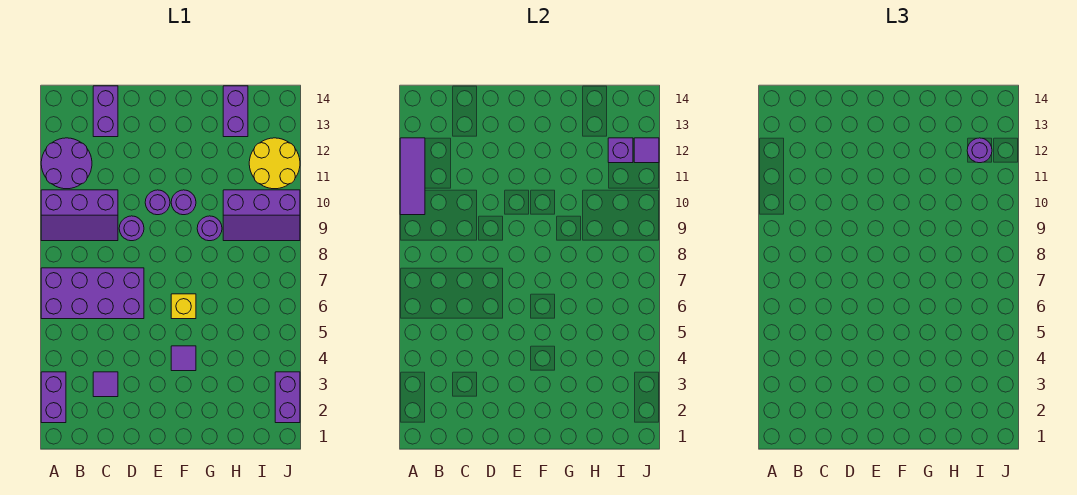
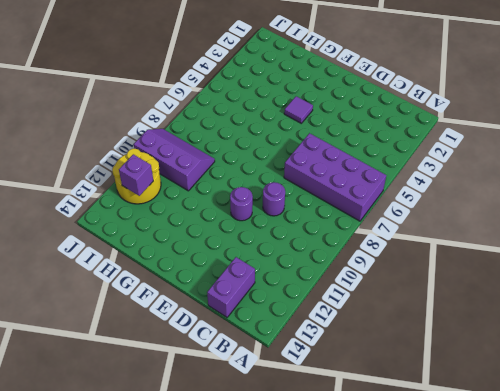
none -> purple brick A2:A3 level 1
none -> purple slope A9:C10 level 1 top 10
none -> purple round brick A11:B12 level 1

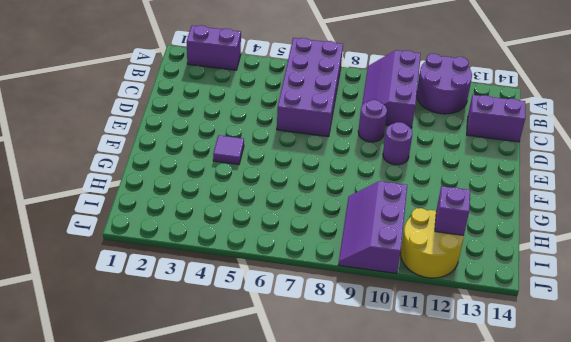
none -> purple tile C3 level 1
none -> yellow brick F6 level 1
none -> purple round brick F10 level 1

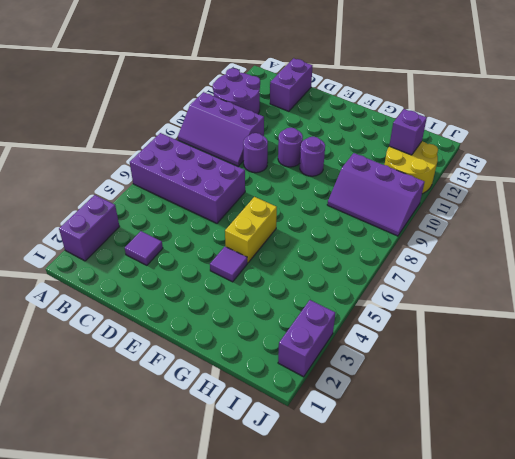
yellow brick F5:F6 level 1 -> yellow brick F6 level 1
none -> purple round brick G9 level 1
none -> purple brick H13:H14 level 1
none -> purple tile A10:A12 level 2

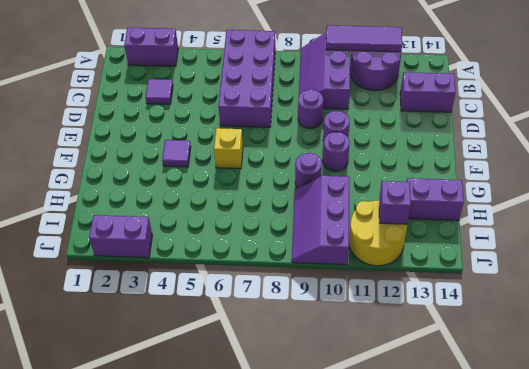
none -> purple tile J12 level 2
none -> purple round brick I12 level 3

